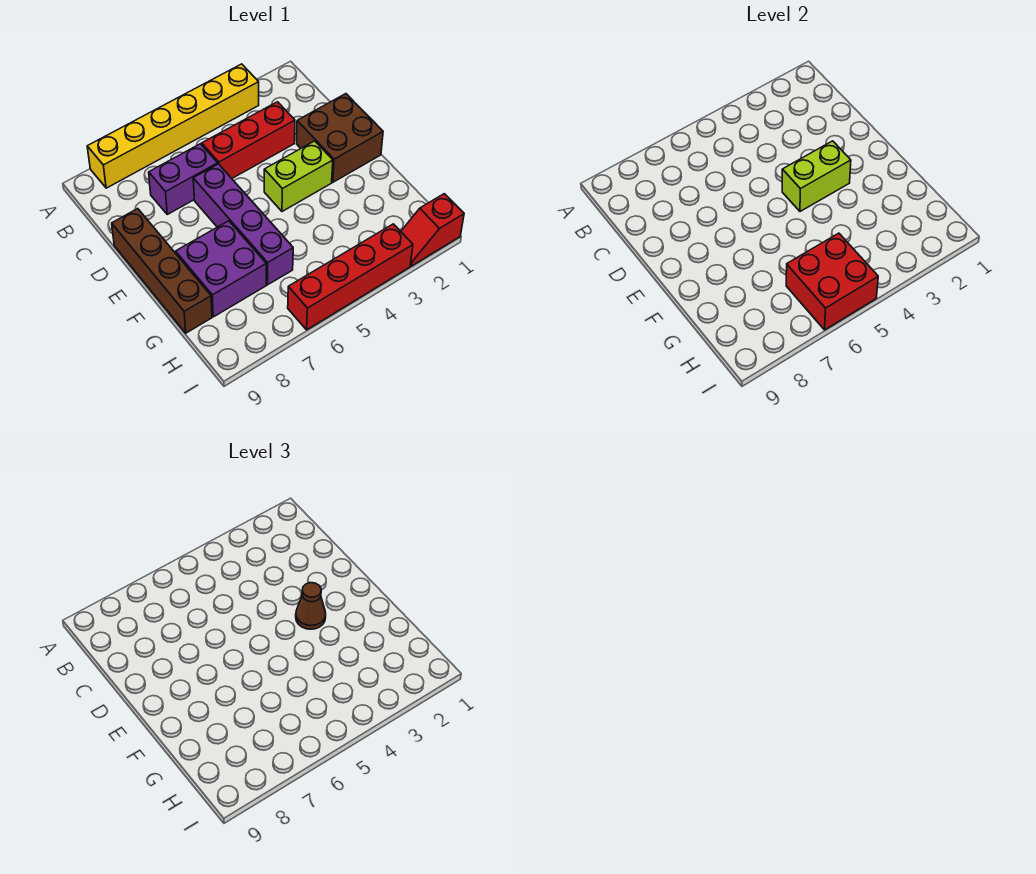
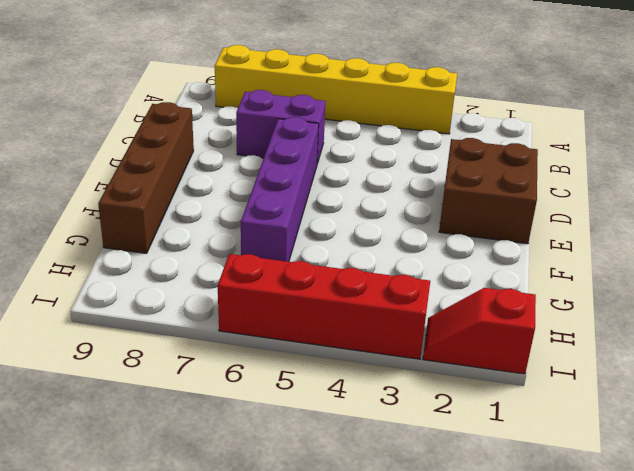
none -> red brick C3:C5 level 1
none -> lime brick E3:E4 level 1
none -> purple brick F7:G8 level 1

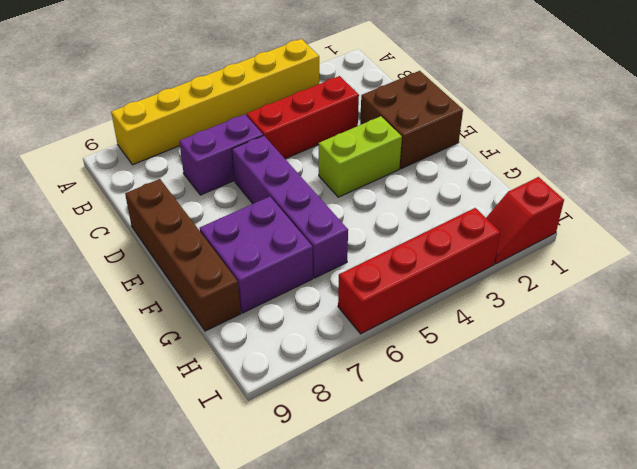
none -> lime brick E3:E4 level 2
none -> red brick H5:I6 level 2
none -> brown cone E3 level 3

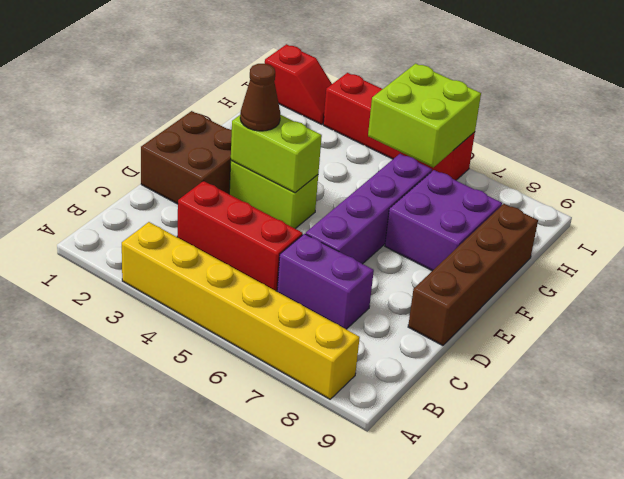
lime brick H5:I6 level 2 -> red brick H5:I6 level 2

